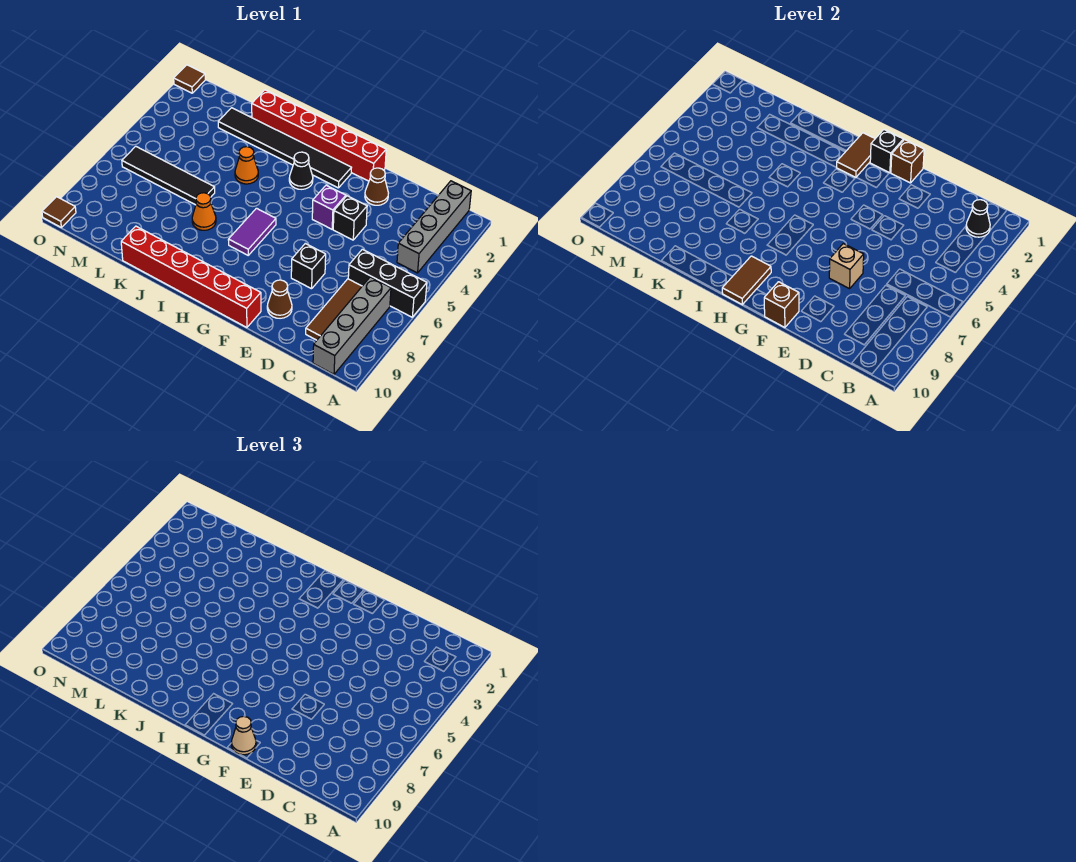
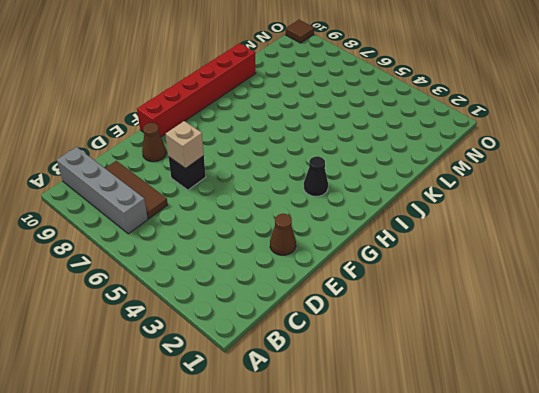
none -> black brick A6:C6 level 1
none -> grey brick B1:B4 level 1
none -> black brick E4 level 1

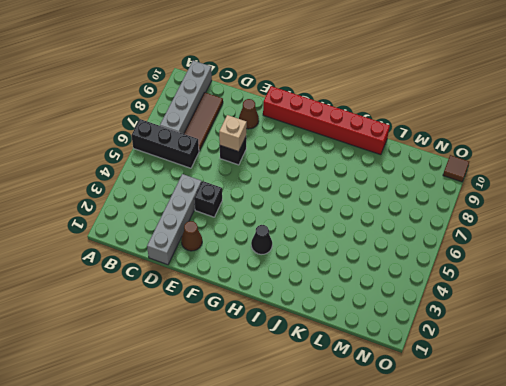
grey brick D1:D4 level 1 -> grey brick B1:B4 level 1
none -> red brick F1:K1 level 1
none -> purple brick F4 level 1
none -> black tile G2:L2 level 1

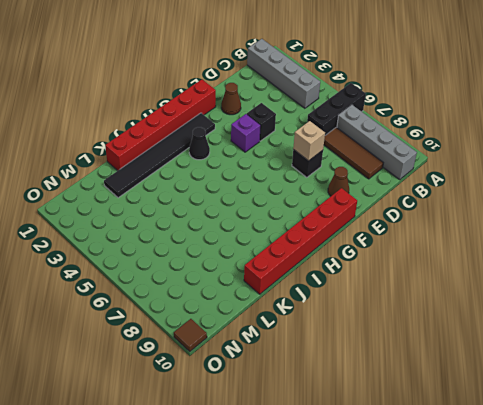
none -> purple tile H6:H7 level 1
none -> orange cone J4 level 1
none -> orange cone J7 level 1

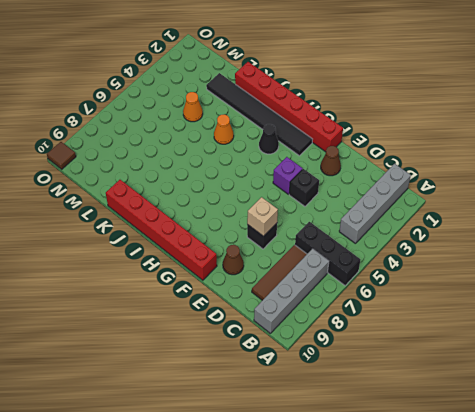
orange cone L4 level 1 -> orange cone J7 level 1
none -> purple tile H6:H7 level 1
none -> black tile K6:N6 level 1
none -> brown tile O1 level 1

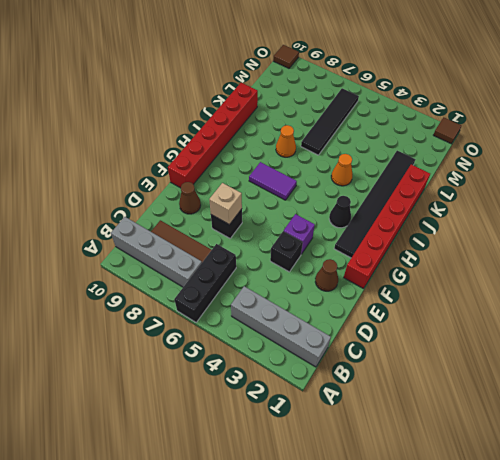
none -> black cone B2 level 2
none -> brown brick F1 level 2
none -> brown brick F10 level 2

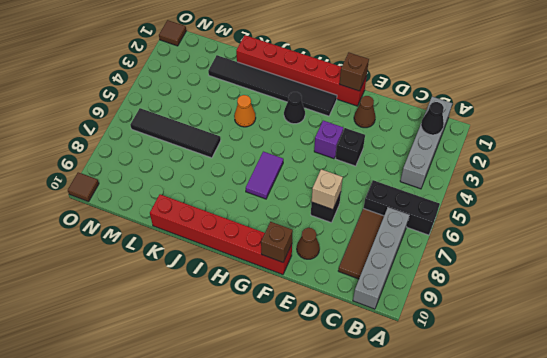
none -> orange cone J7 level 1
none -> black brick G1 level 2
none -> brown tile H1:H2 level 2

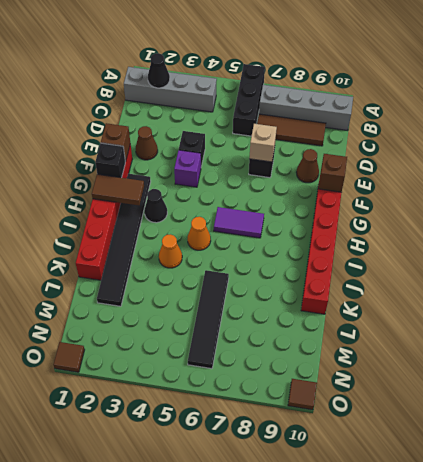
orange cone I5 level 1 -> orange cone J7 level 1
none -> brown tile H9:H10 level 2
none -> tan cone F10 level 3

